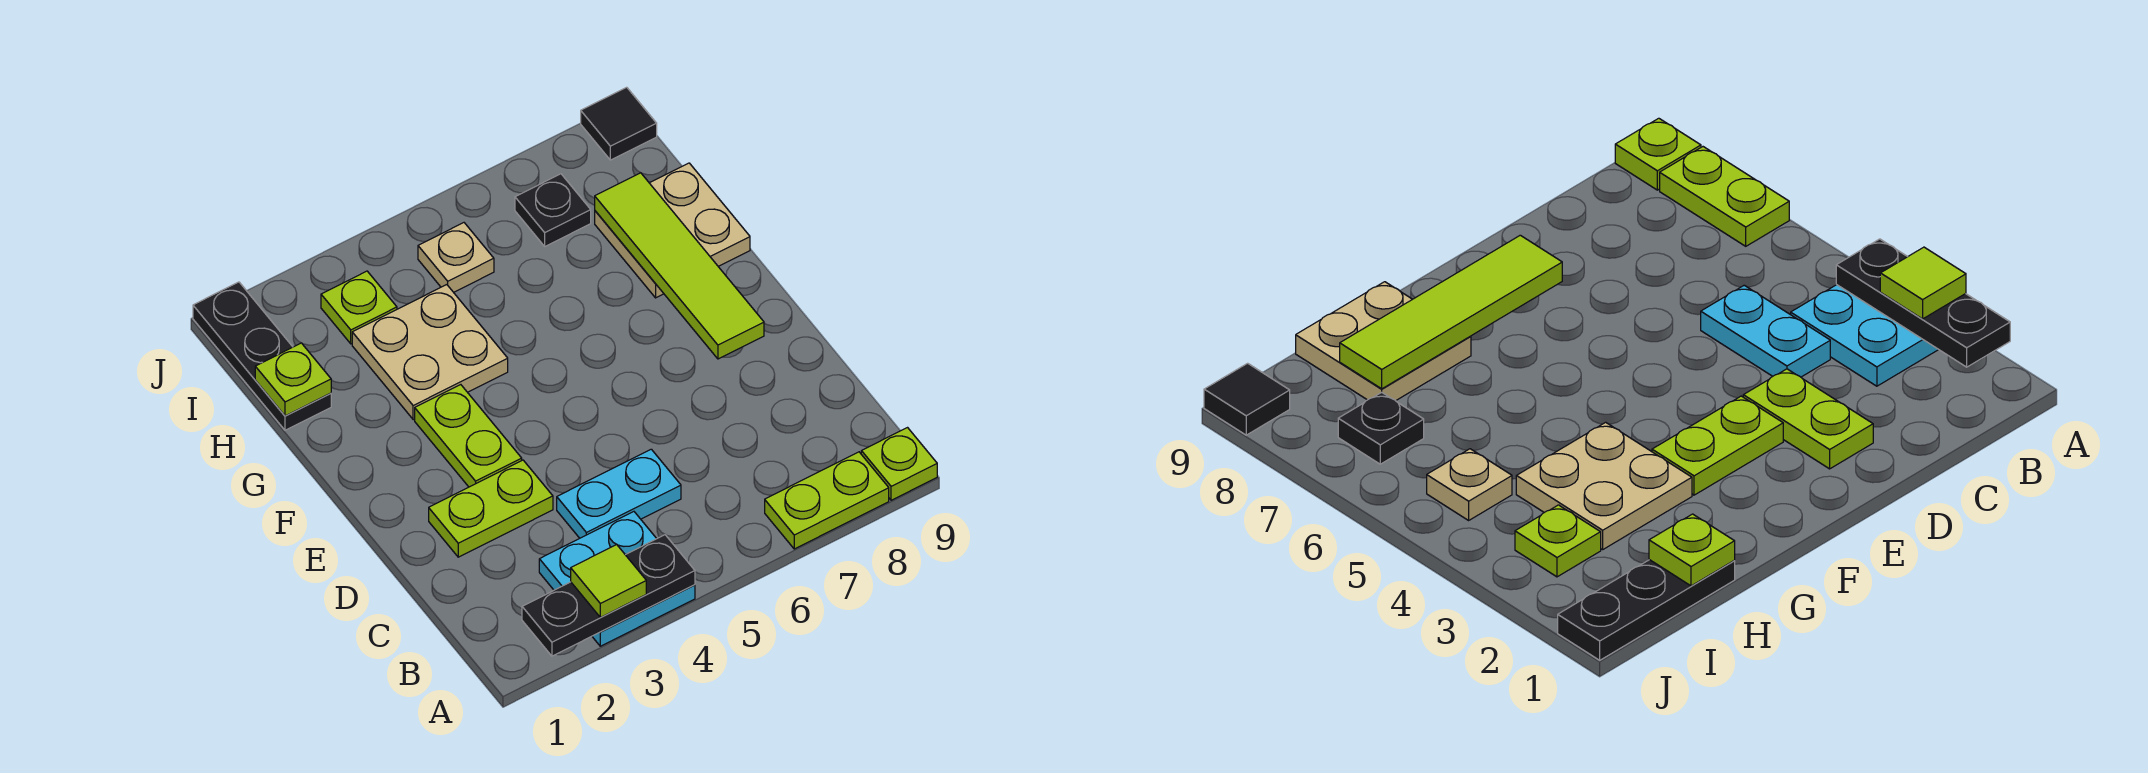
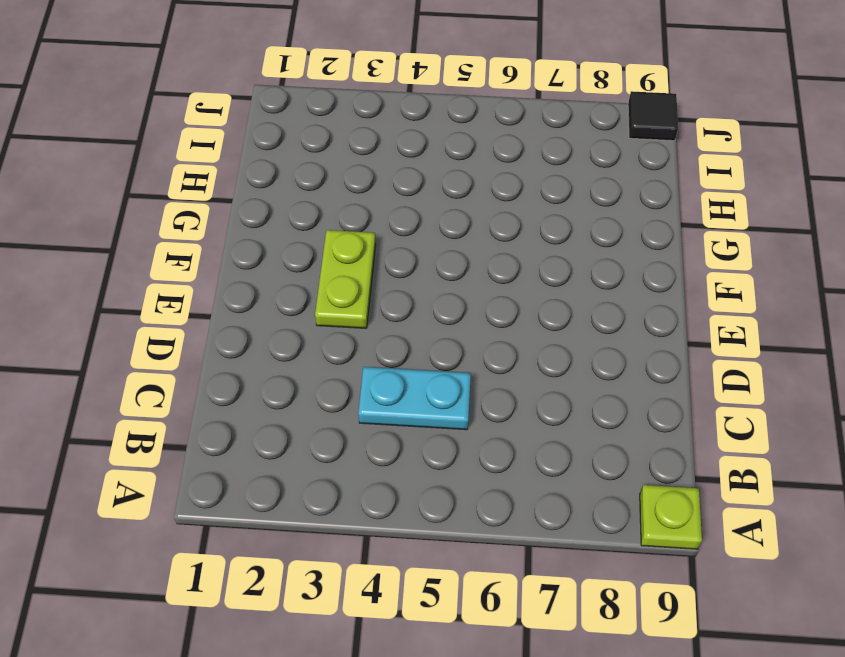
none -> cyan plate A3:B4 level 1
none -> lime plate A7:A8 level 1
none -> lime plate D2:D3 level 1

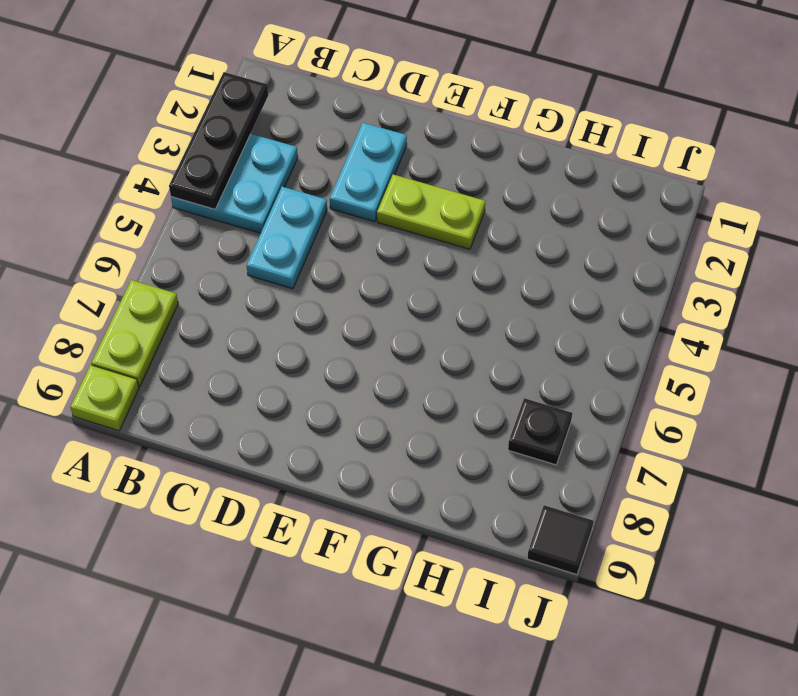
cyan plate D2:D3 level 1 -> lime plate D2:D3 level 1
none -> tan plate G3:H4 level 1
none -> tan plate G8:H9 level 1
none -> black plate H1:J1 level 1

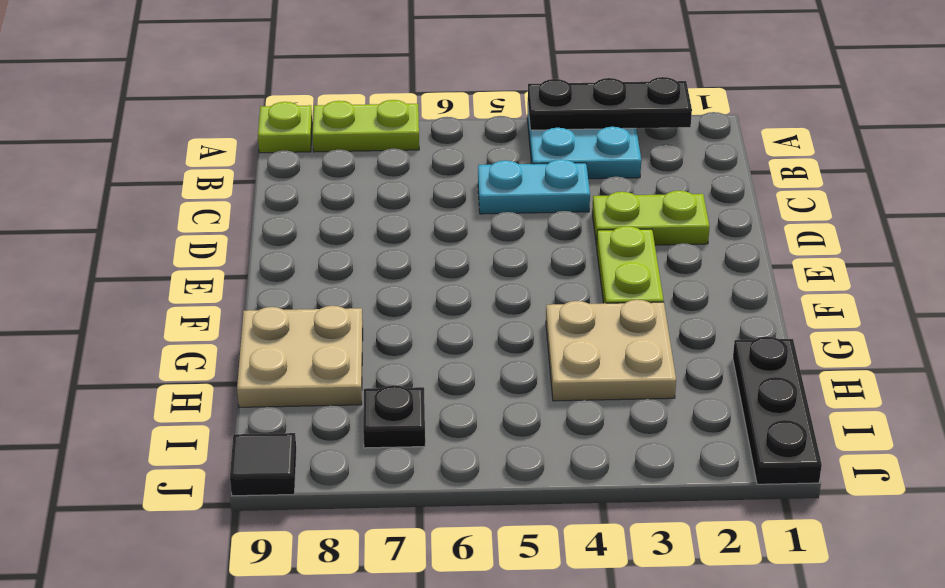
none -> lime plate I3 level 1
none -> tan plate I5 level 1
none -> lime tile E8:H8 level 2

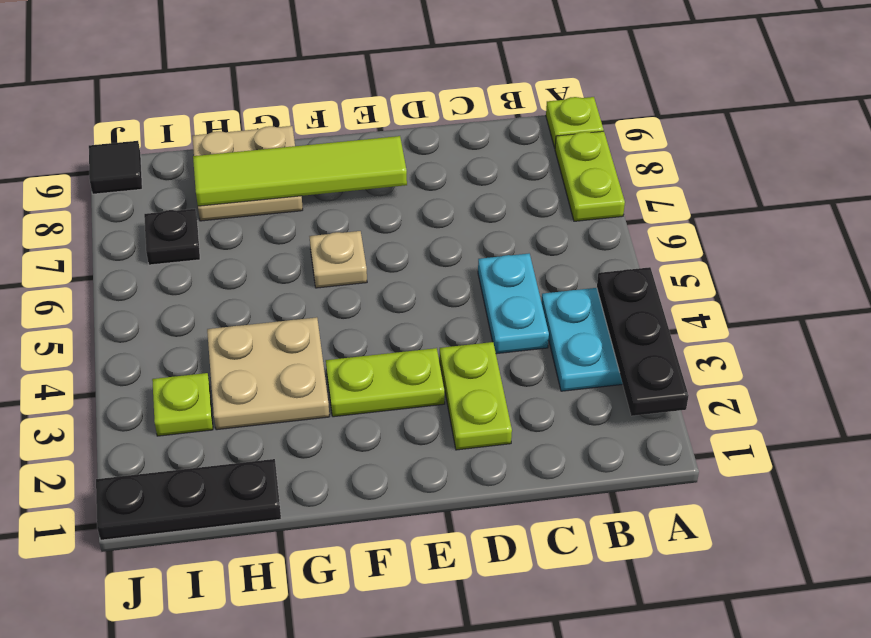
tan plate F6 level 1 -> tan plate I5 level 1
none -> lime plate H1 level 2
none -> lime tile A3 level 3

